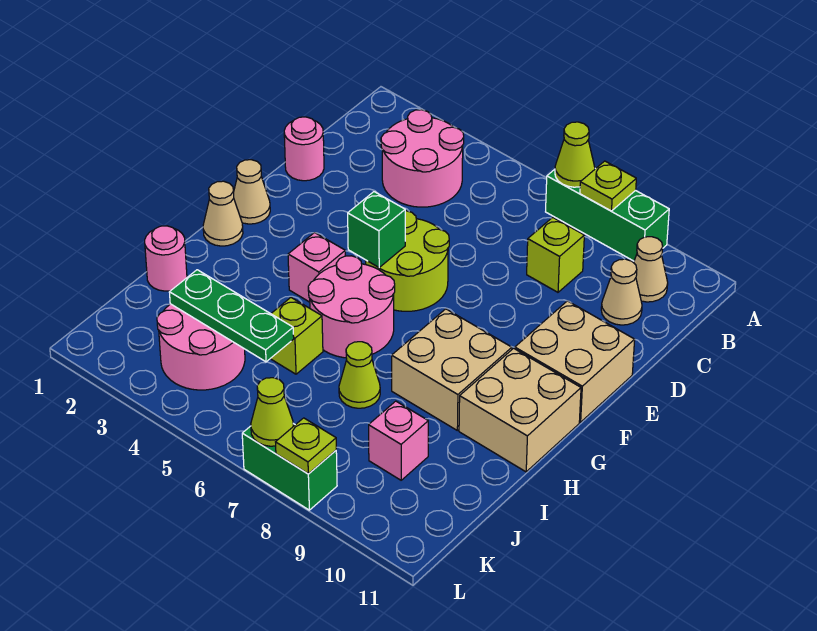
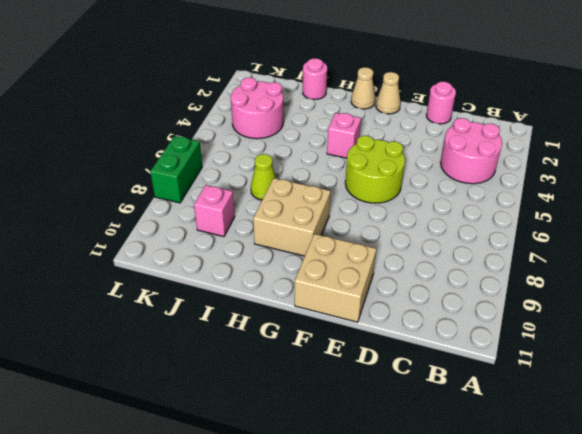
none -> green brick A7:A9 level 1
none -> tan cone B10 level 1
none -> lime brick C8 level 1

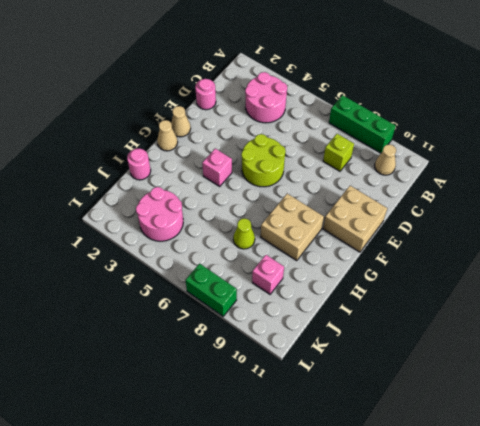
none -> tan cone C10 level 1
none -> pink round brick G5:H6 level 1
none -> tan brick G10:H11 level 1

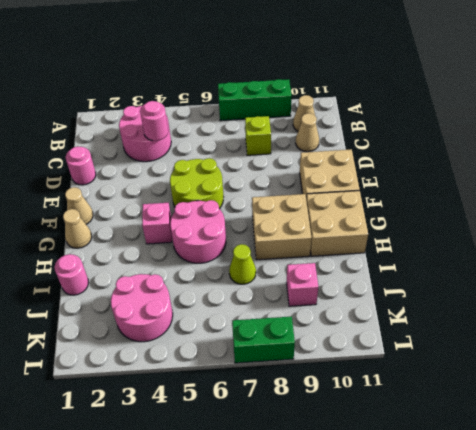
pink round brick C4 level 2 -> none
none -> lime brick I5 level 1
none -> lime cone A7 level 2
none -> lime plate A8 level 2

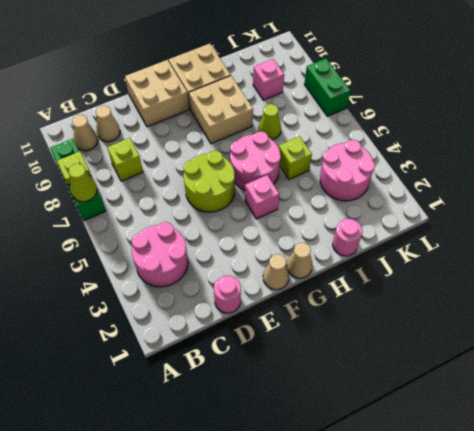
none -> green brick F5 level 2
none -> green plate J3:J5 level 2
none -> lime cone L7 level 2

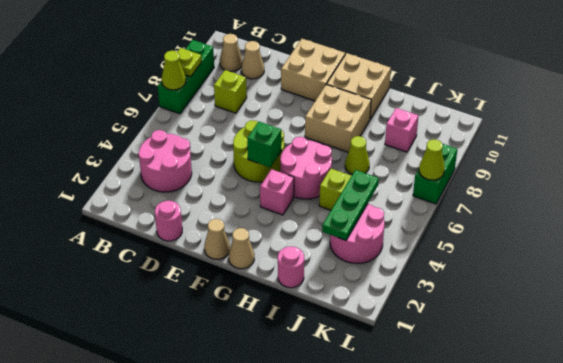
none -> lime plate L8 level 2

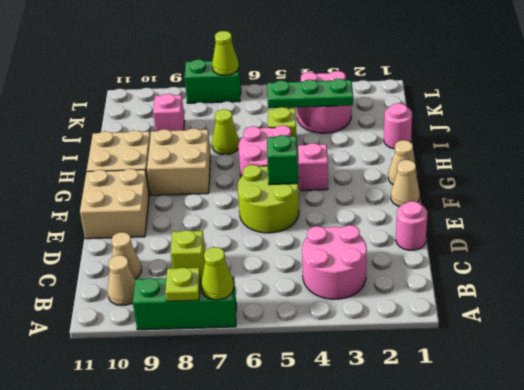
none -> lime plate L8 level 2

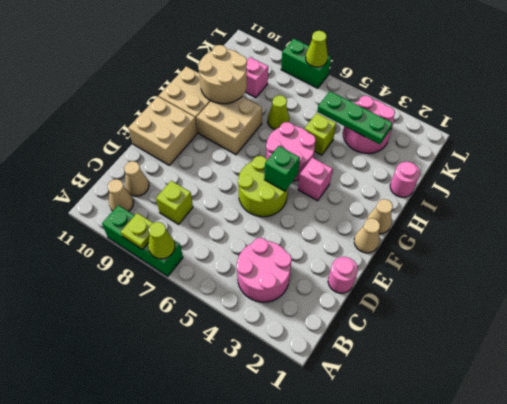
tan round brick H9:I10 level 2 -> none
none -> lime plate L8 level 2

